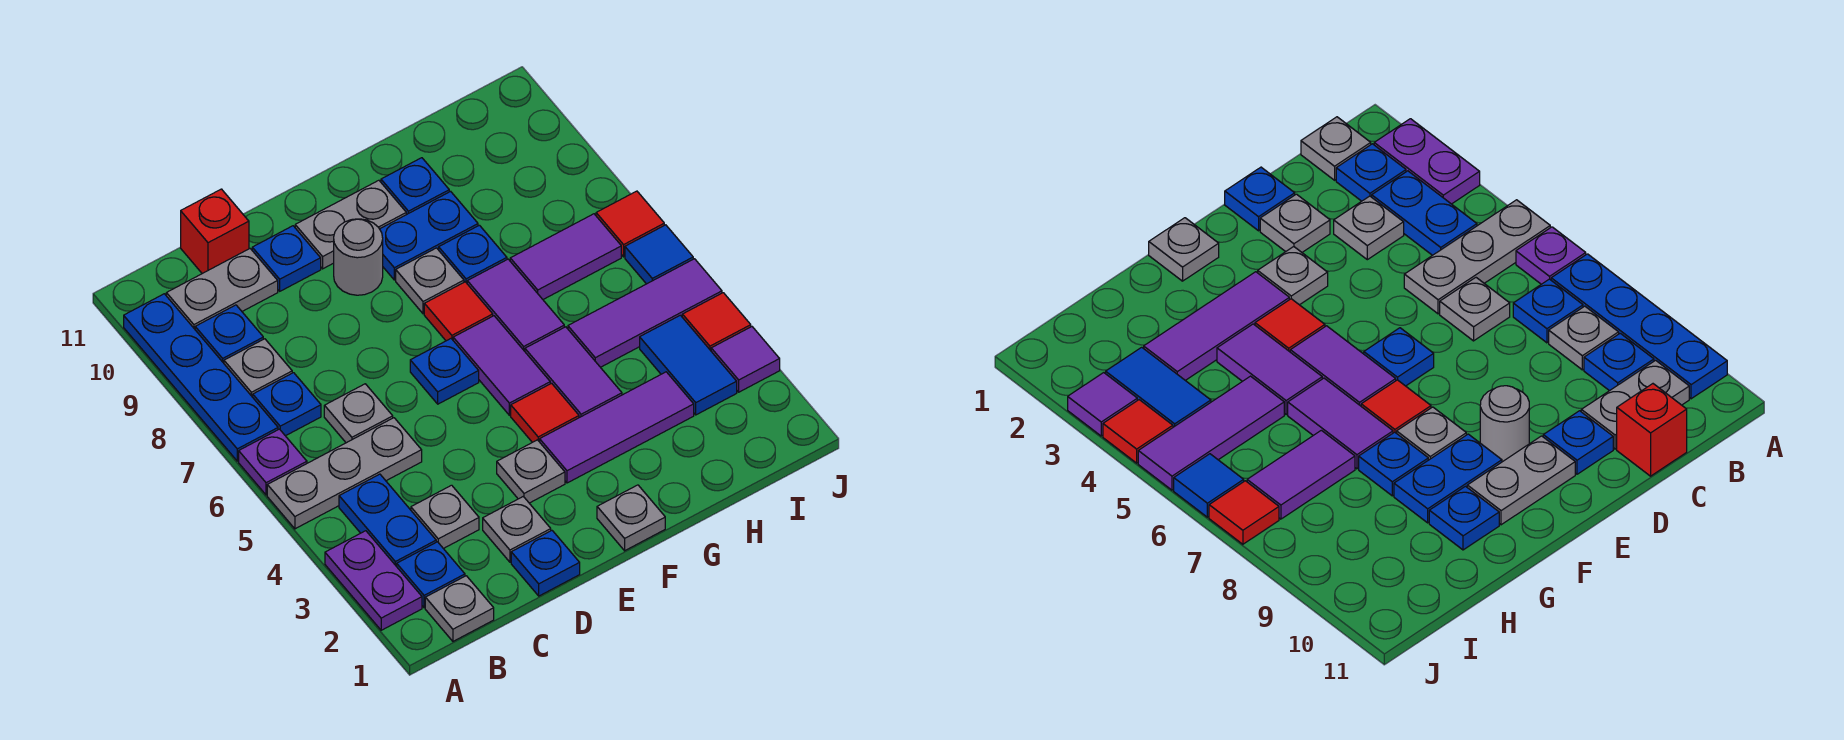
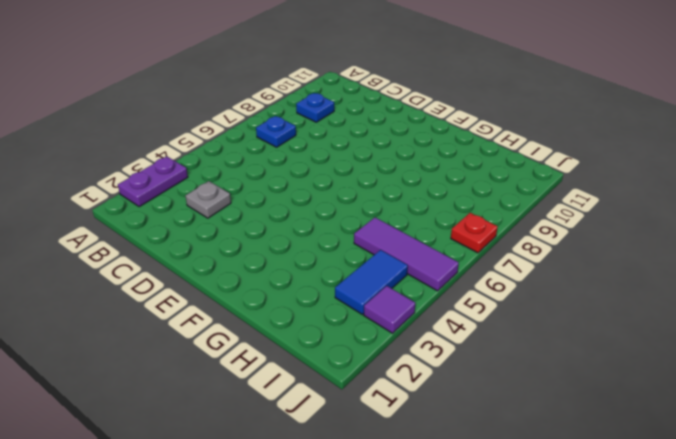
red plate J7 level 1 -> red tile J7 level 1
none -> grey plate A5:C5 level 1
none -> purple plate A6 level 1
none -> blue plate A7:A10 level 1
none -> grey plate B1 level 1

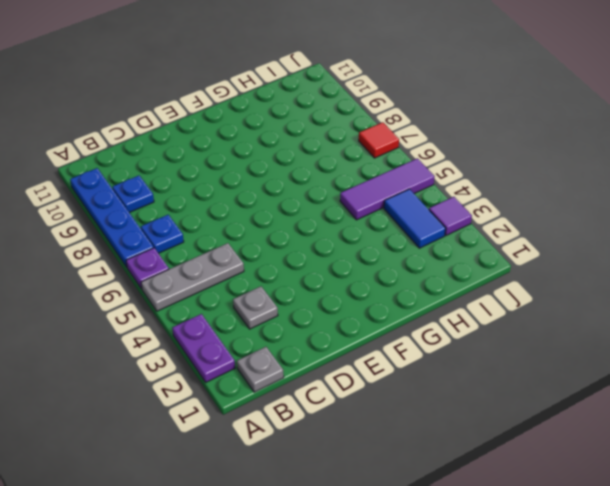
none -> blue plate B2 level 1
none -> blue plate B3:B4 level 1
none -> grey plate B8 level 1
none -> grey plate B10:C10 level 1

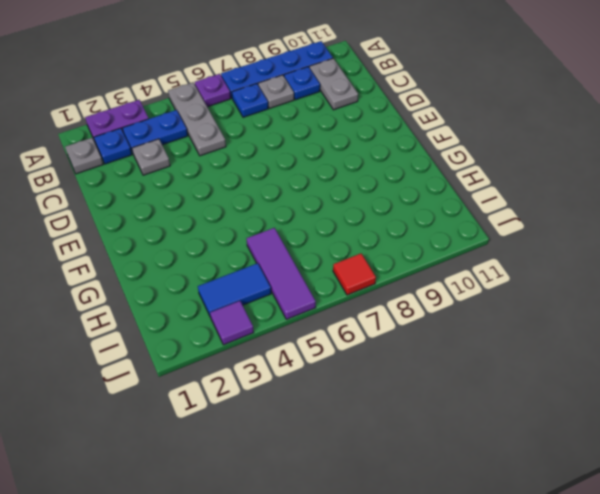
none -> grey plate C6 level 1
none -> red brick C11 level 1
none -> blue plate D1 level 1
none -> grey plate D2 level 1

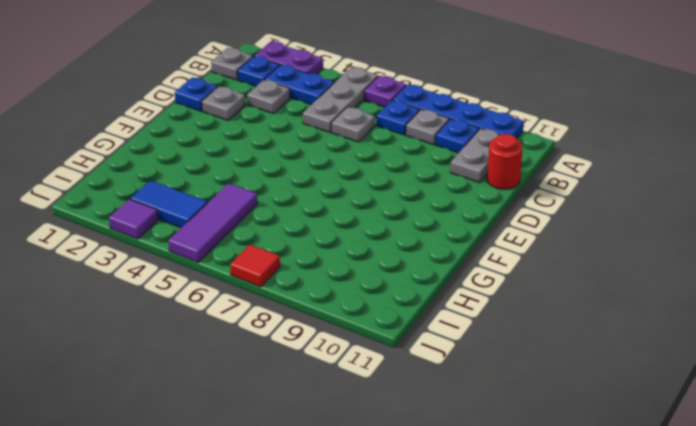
red round brick C11 level 1 -> red brick C11 level 1
none -> blue plate D10 level 1
none -> grey plate E3 level 1
none -> blue plate E6 level 1
none -> grey round brick E9 level 1

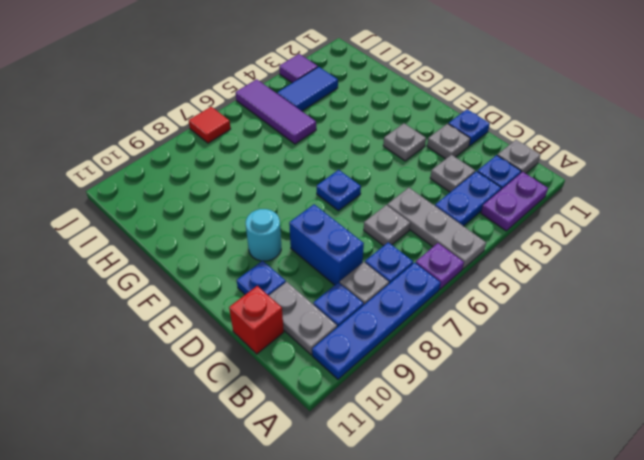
blue brick C8:D8 level 1 -> none
cyan round brick E9 level 1 -> grey round brick E9 level 1
none -> grey plate E10:F10 level 1
none -> grey plate F1 level 1
none -> purple tile F3:H3 level 1
none -> red tile F4 level 1

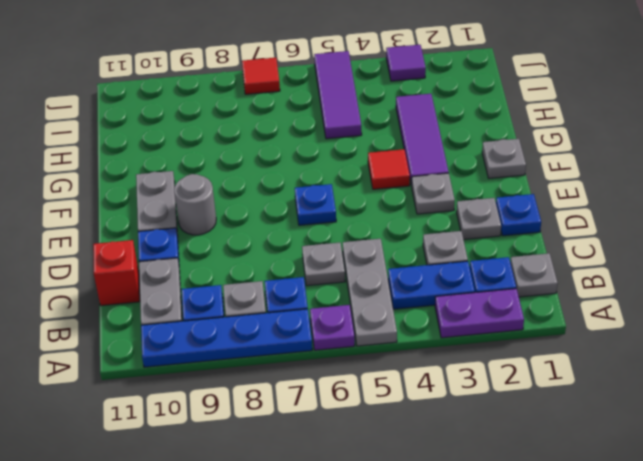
none -> purple tile F5:F6 level 1
none -> red tile F7 level 1
none -> grey plate F8 level 1
none -> blue plate F9:G9 level 1

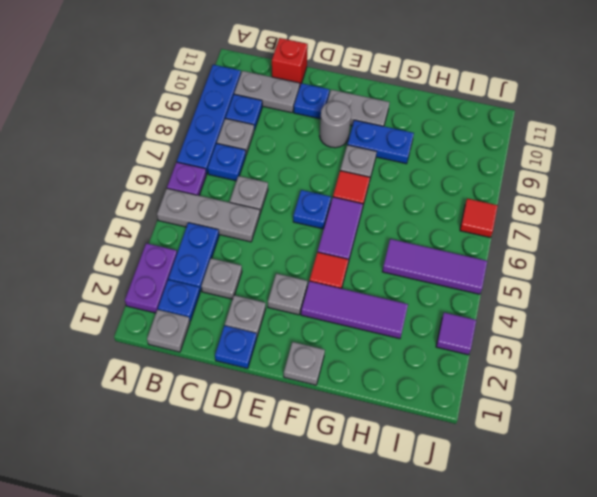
none -> purple tile G4:G5 level 1
none -> purple tile G6:G7 level 1
none -> blue plate G8 level 1
none -> blue plate G10 level 1

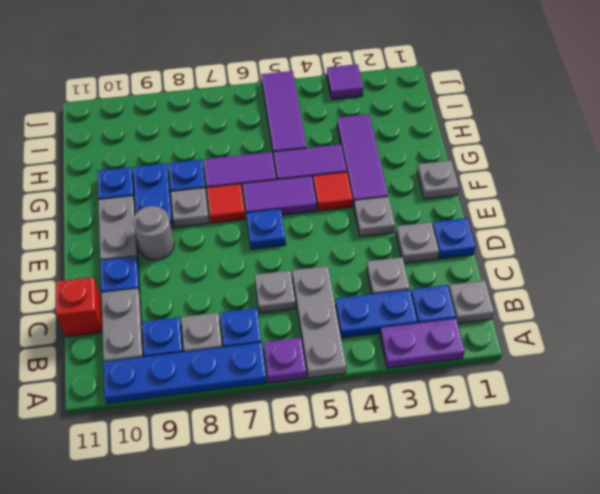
none -> purple tile H7:I7 level 1
none -> blue tile I3:I4 level 1
none -> red tile J4 level 1
none -> blue tile J6 level 1

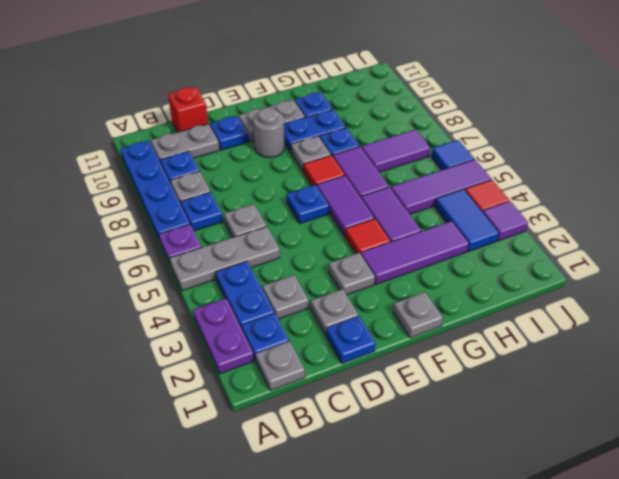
none -> red tile J7 level 1

